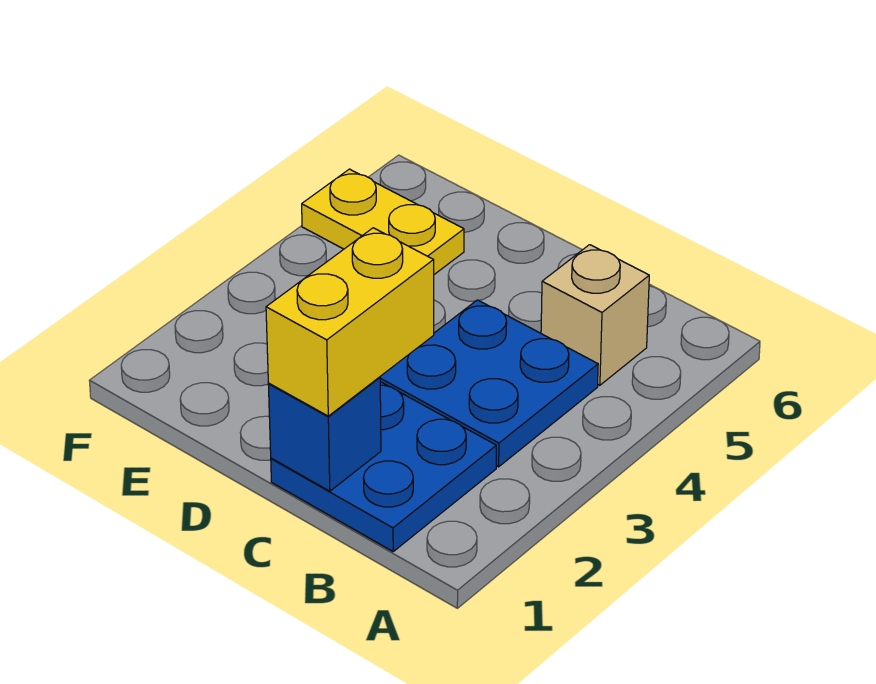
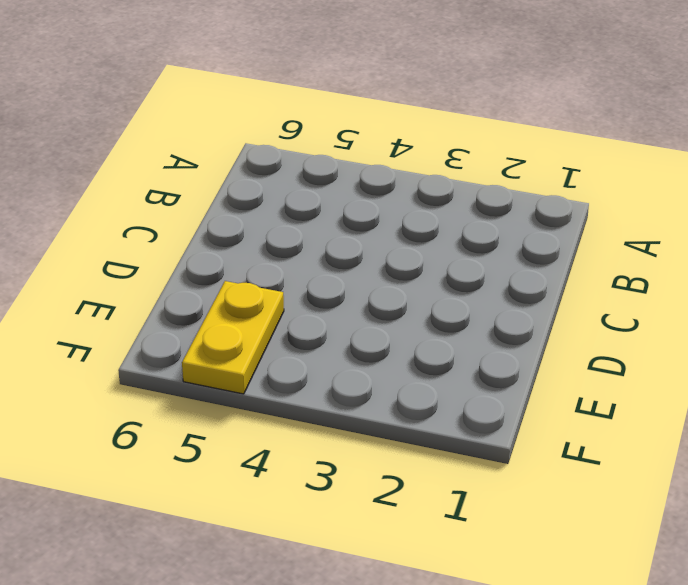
none -> blue plate B1:C2 level 1
none -> blue plate B3:C4 level 1

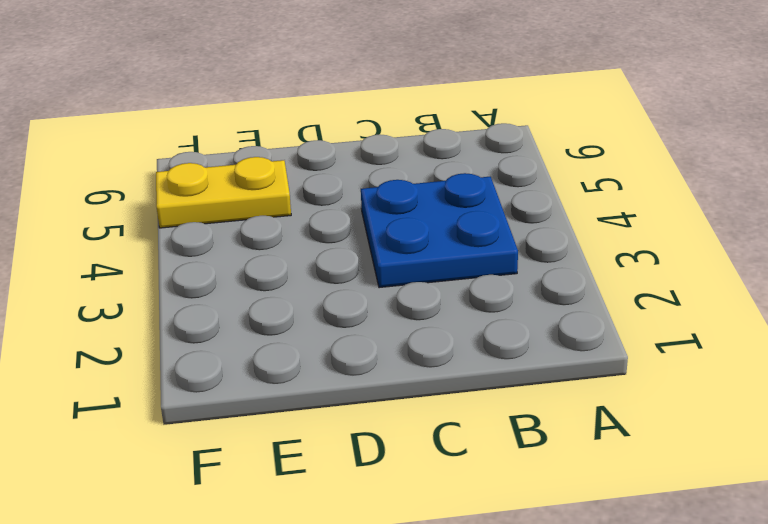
none -> blue plate B1:C2 level 1
none -> tan brick B5 level 1

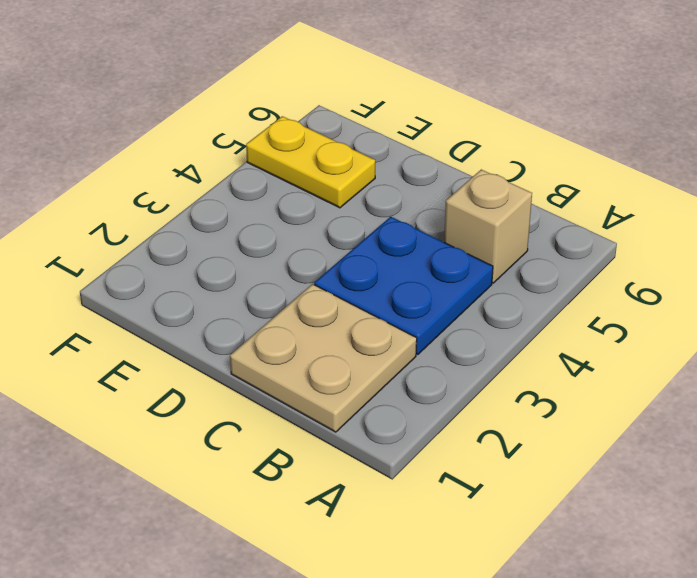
tan plate B1:C2 level 1 -> blue plate B1:C2 level 1
none -> blue brick C1 level 2
none -> yellow brick C1:C2 level 3

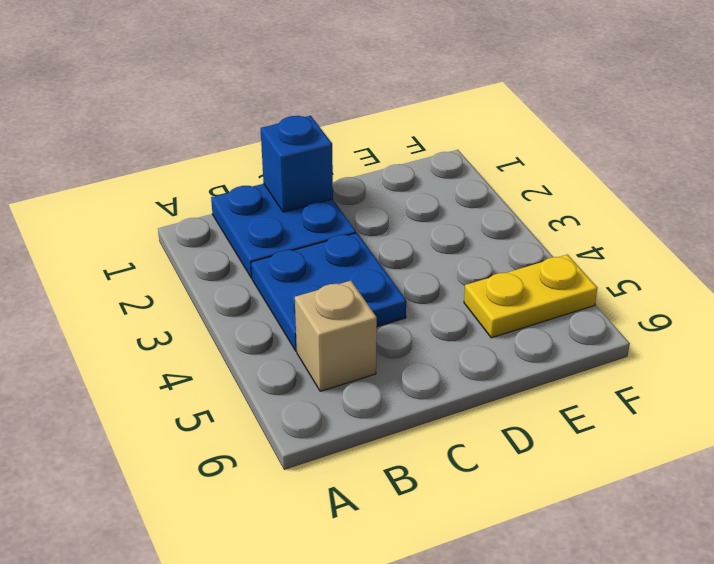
none -> yellow brick C1:C2 level 3

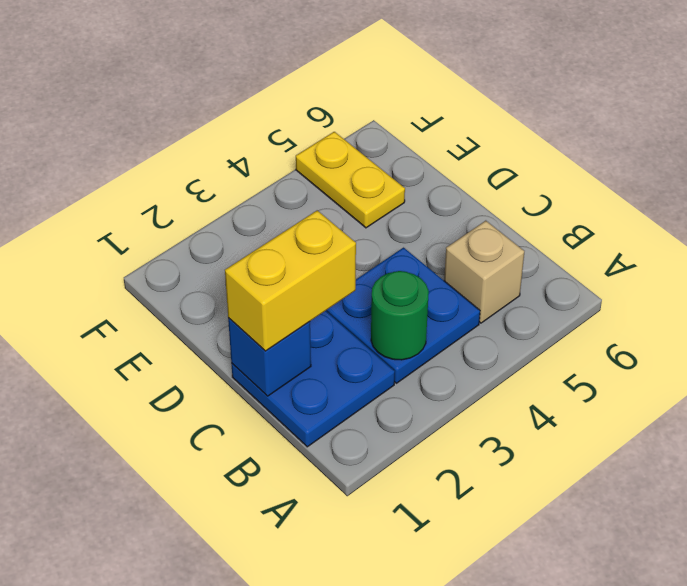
green round brick B3 level 2 -> none

